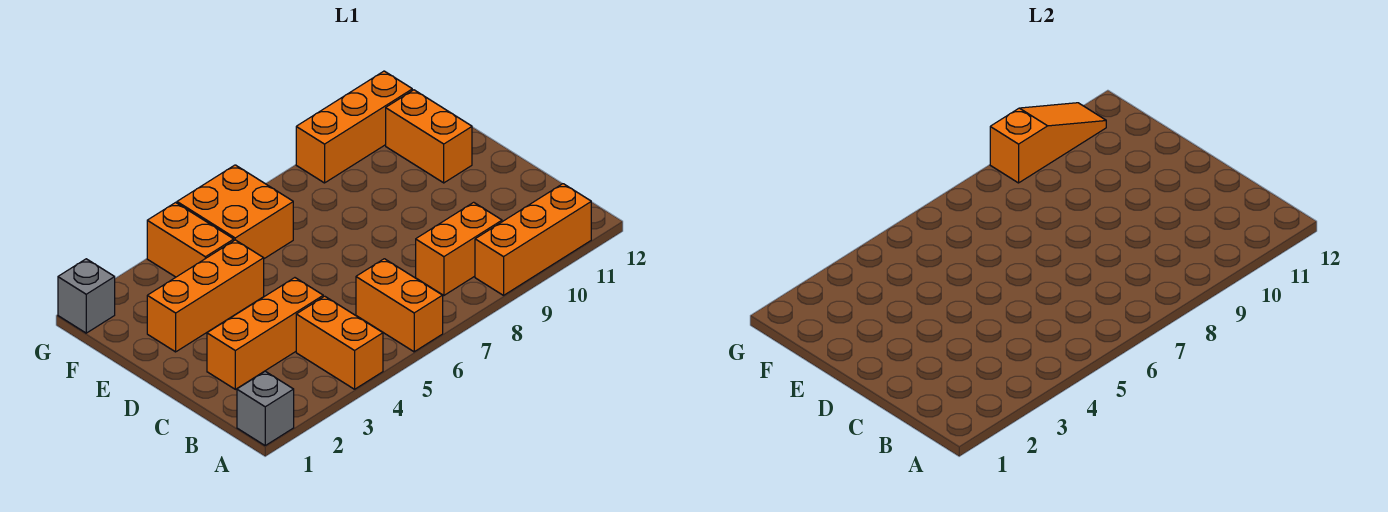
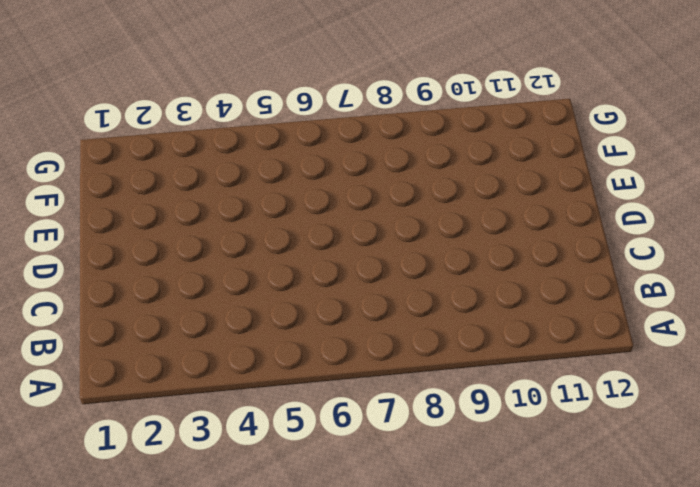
none -> grey brick A1 level 1
none -> orange brick A4:B4 level 1
none -> orange brick A6:B6 level 1

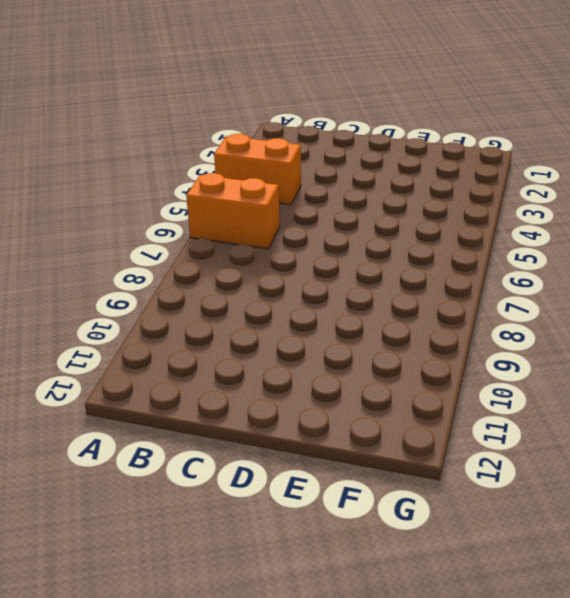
none -> grey brick A1 level 1
none -> orange brick A9:A11 level 1
none -> orange brick B8:B9 level 1

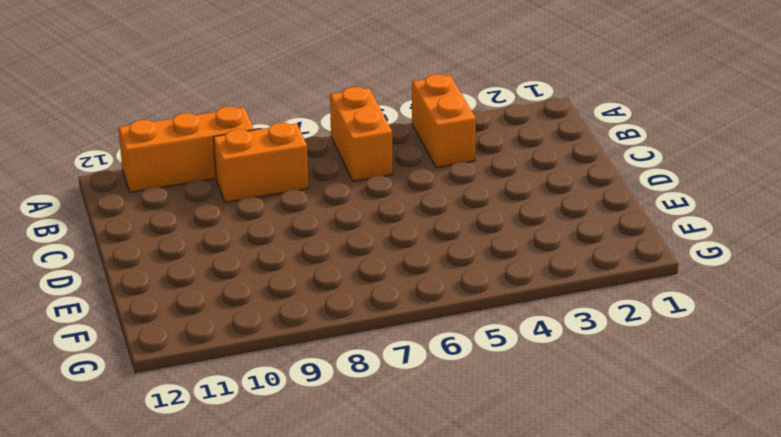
none -> grey brick A1 level 1
none -> orange brick C2:C4 level 1
none -> orange brick E2:E4 level 1

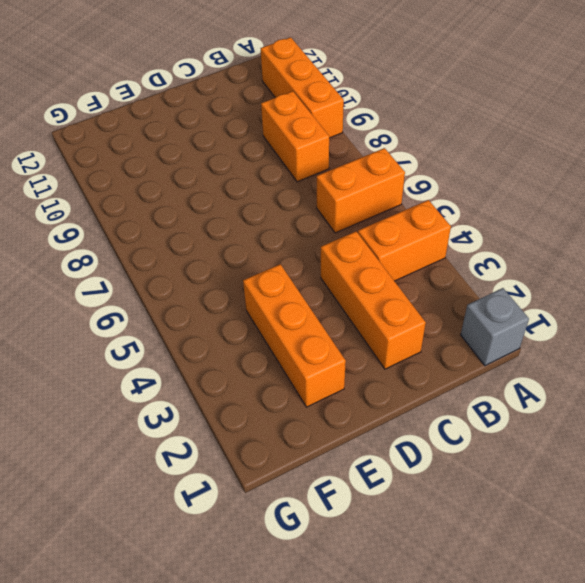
none -> orange brick E11:F11 level 1
none -> orange brick F4:G4 level 1
none -> orange brick F5:G6 level 1

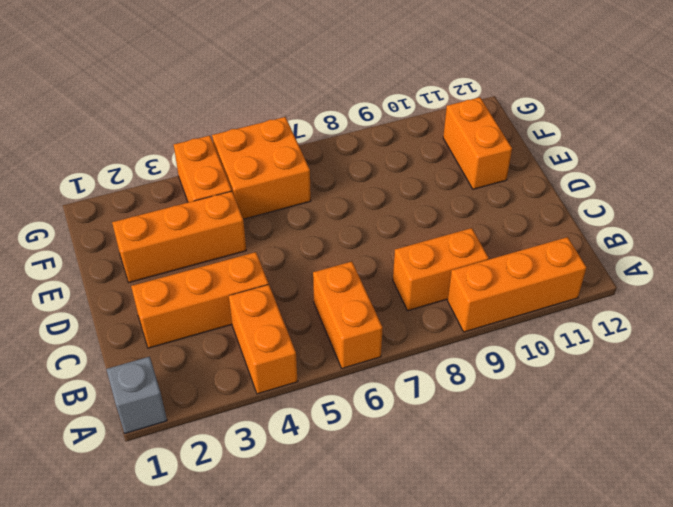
none -> grey brick G1 level 1
none -> orange brick G9:G11 level 1
none -> orange slope G9:G11 level 2 top 9

